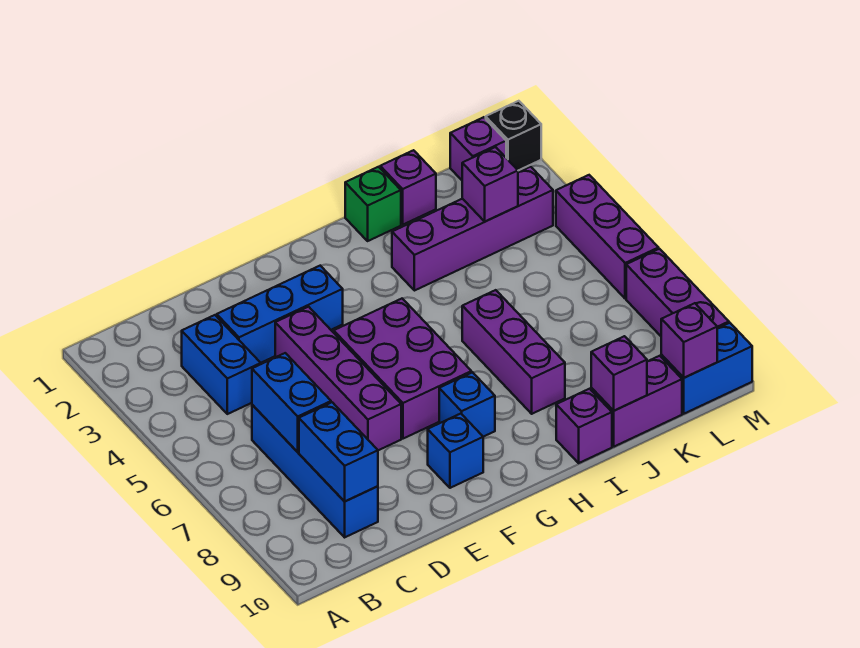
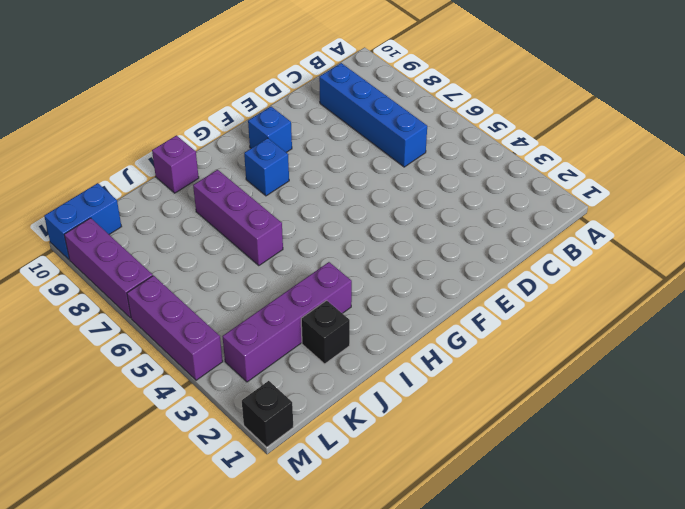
black brick J2 level 1 -> none
none -> blue brick C3:C4 level 1
none -> blue brick D3:F3 level 1
none -> purple brick E4:E7 level 1

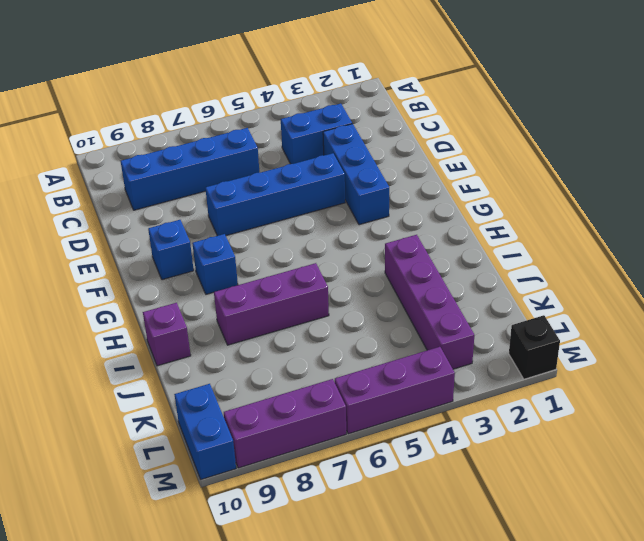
blue brick E4:E7 level 1 -> purple brick E4:E7 level 1
none -> purple brick F5:G7 level 1
none -> green brick I1 level 1
none -> purple brick J1 level 1

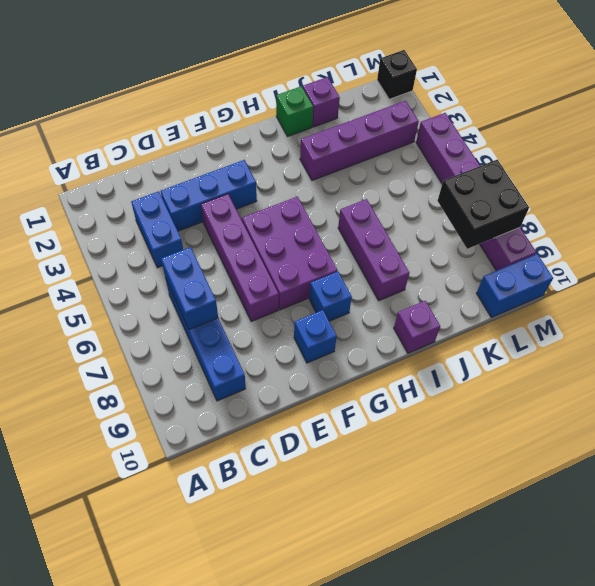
black brick L7:M8 level 2 -> none
none -> purple brick J10:K10 level 1
none -> purple brick L1 level 1
none -> blue brick C8:C9 level 2

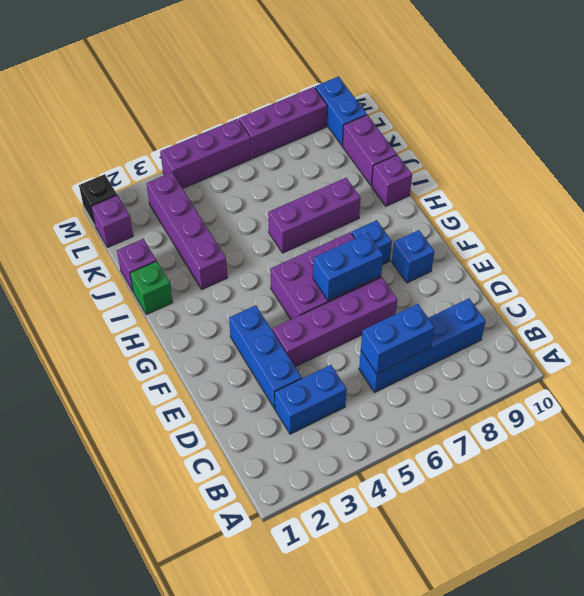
blue brick F6:F7 level 2 -> blue brick C8:C9 level 2
none -> purple brick J10 level 2
none -> purple brick K3 level 2
none -> purple brick L10 level 2

